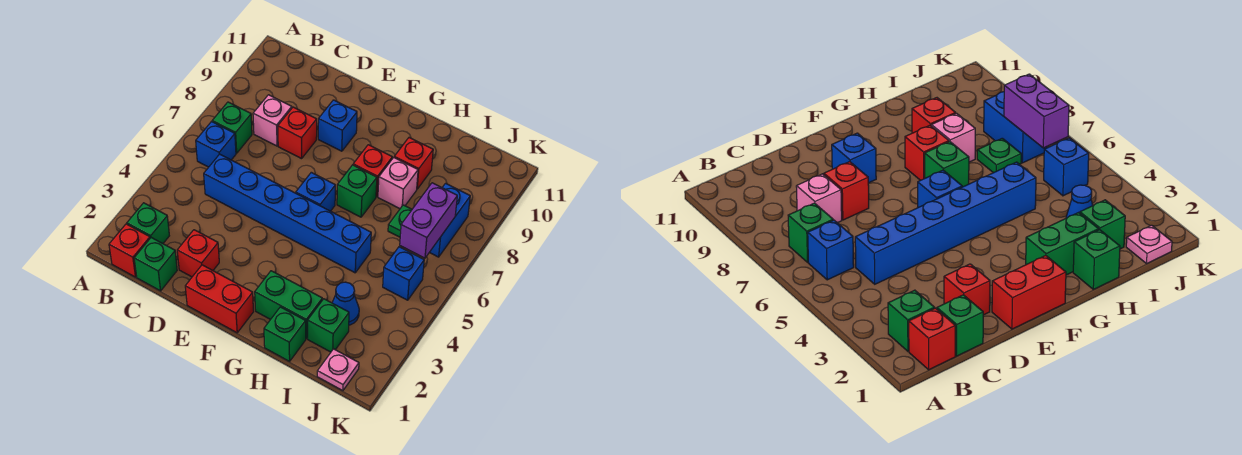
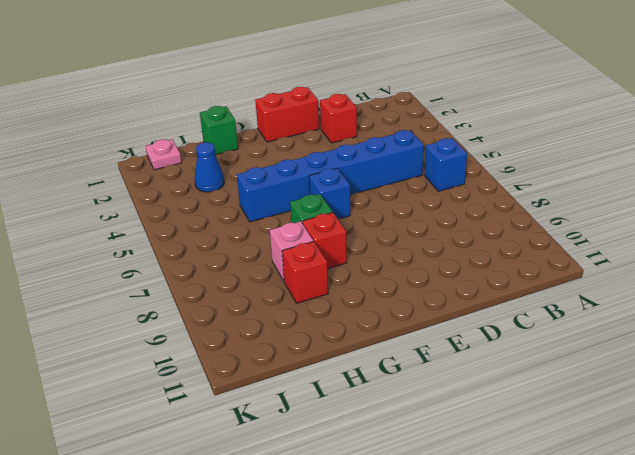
none -> red brick B1 level 1
none -> green brick B2 level 1
none -> green brick B7 level 1

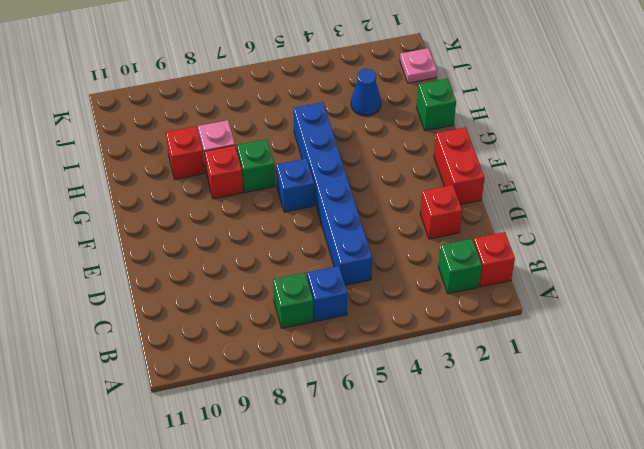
none -> green brick C1 level 1
none -> pink brick C8 level 1
none -> red brick D8 level 1

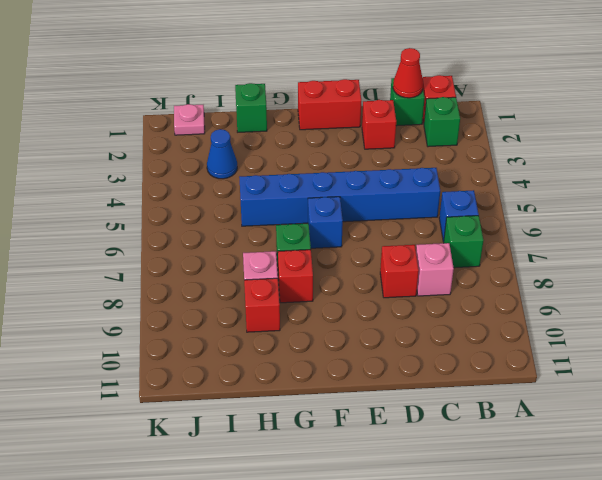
red cone C1 level 2 -> none
none -> blue brick E9 level 1
none -> green brick G2:H2 level 1
none -> green brick I2 level 1

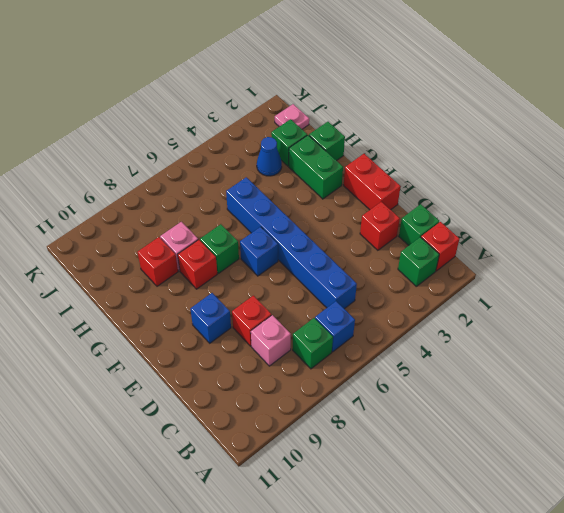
none -> green plate I7 level 1
none -> blue brick J5 level 1
none -> blue brick J7:J8 level 1

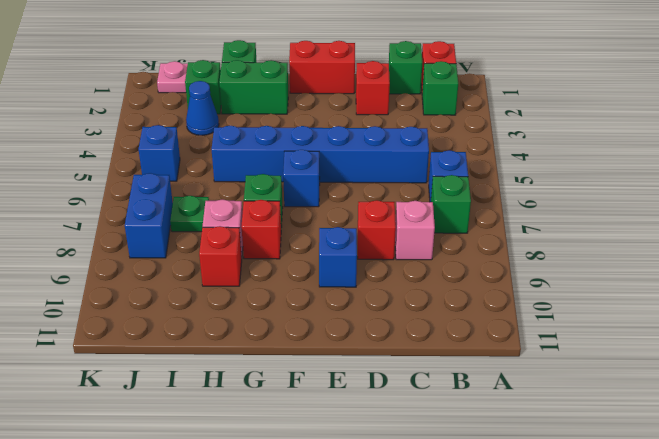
none -> purple brick J6:J7 level 2

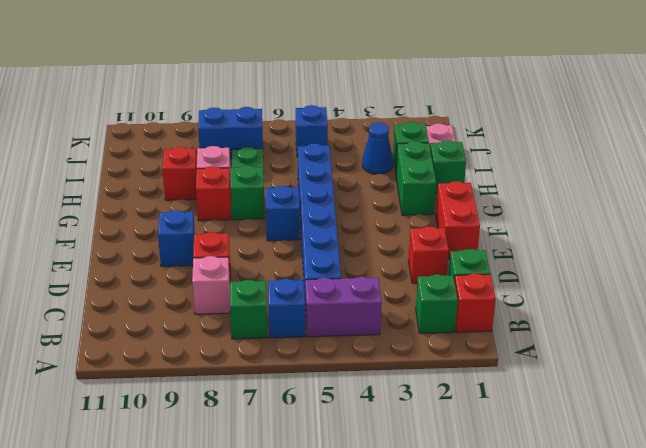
purple brick B4:B5 level 1 -> purple brick J6:J7 level 2

